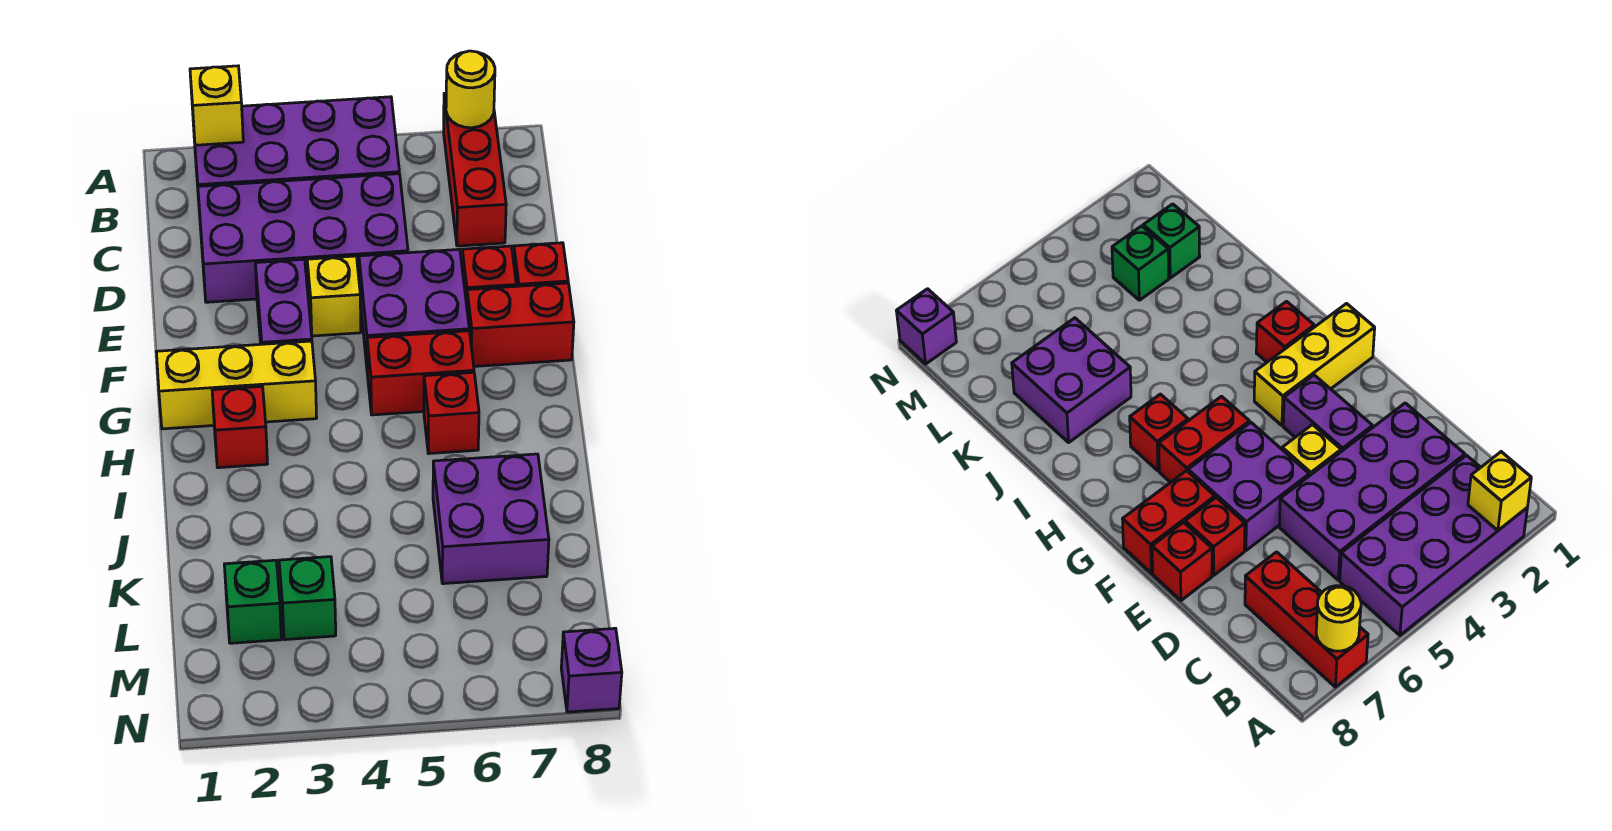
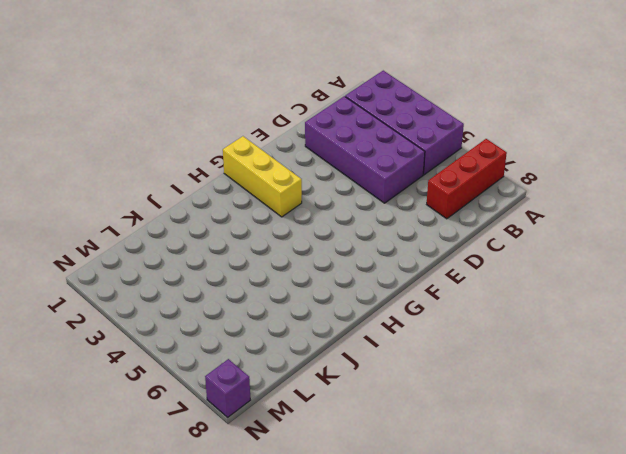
none -> purple brick E3:F3 level 1
none -> yellow brick E4 level 1
none -> purple brick E5:F6 level 1

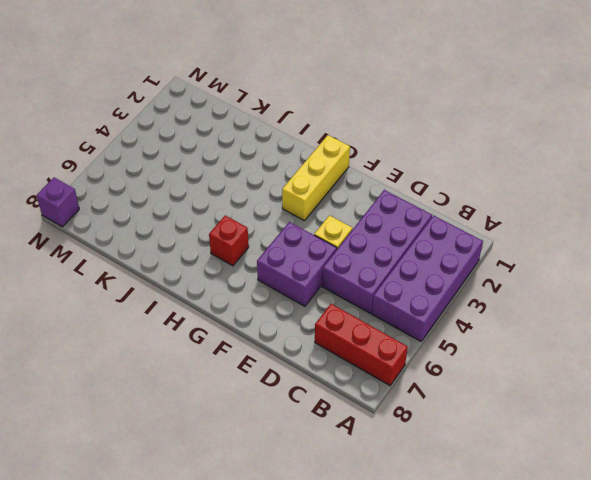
none -> purple brick E3:F3 level 1
none -> red brick E7 level 1
none -> red brick E8 level 1

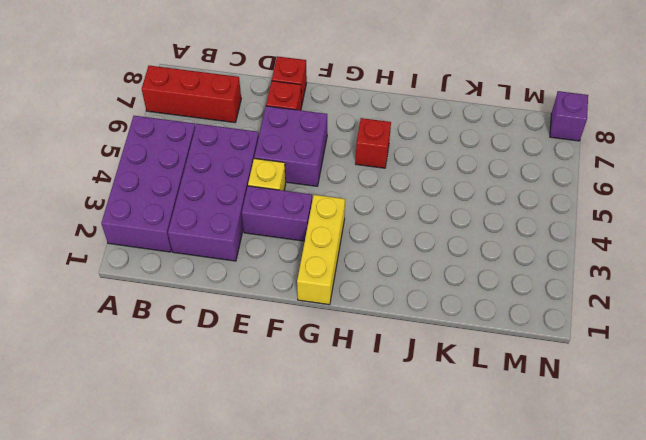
none -> red brick F7:F8 level 1
none -> red brick G5:G6 level 1
none -> red brick H2 level 1

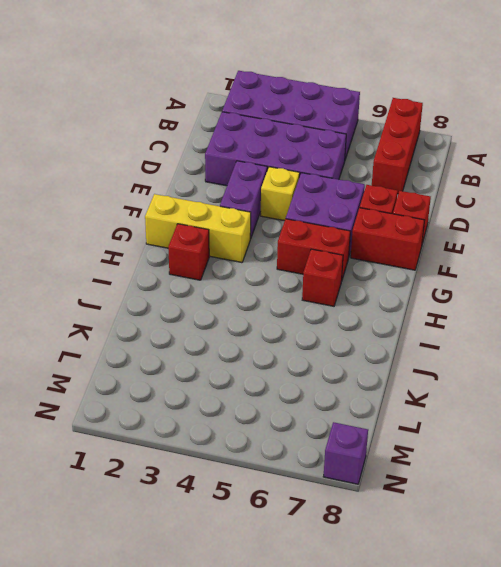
none -> purple brick J6:K7 level 1
none -> green brick L2 level 1
none -> green brick L3 level 1

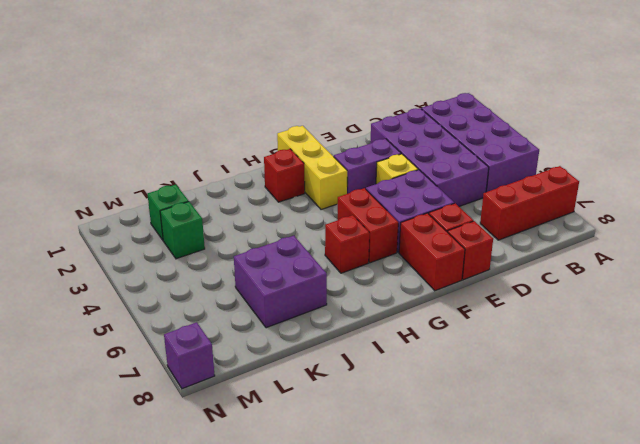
none -> yellow brick A2 level 2
none -> yellow round brick A7 level 2

